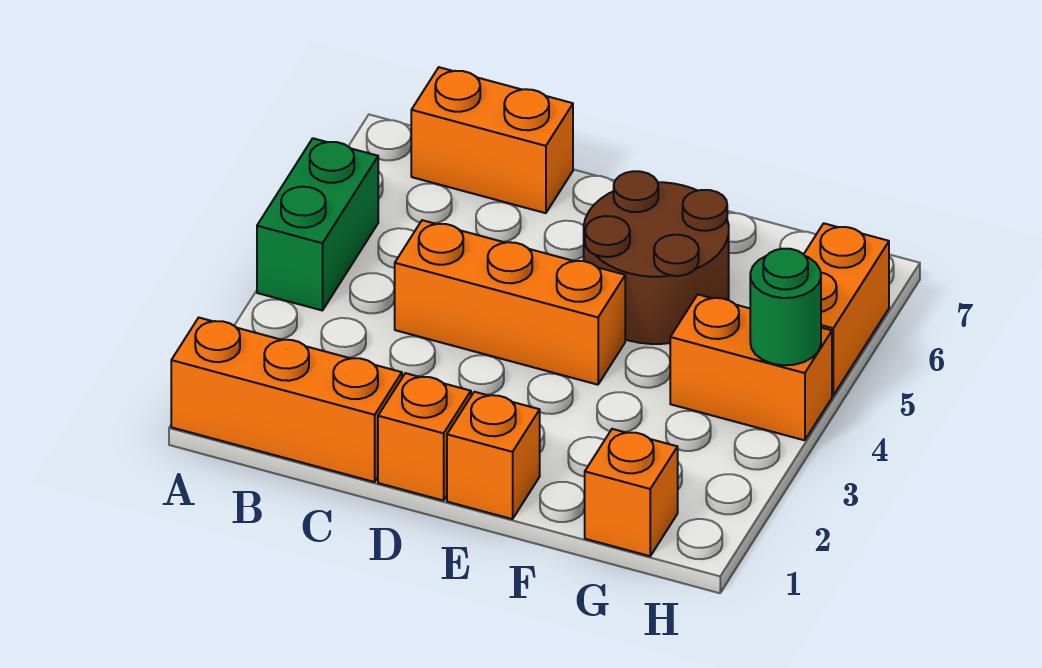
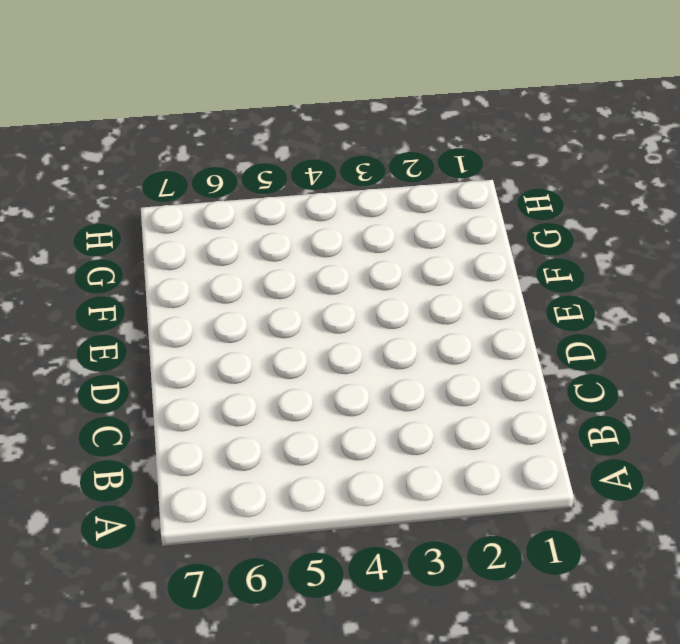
none -> orange brick A1:C1 level 1
none -> green brick A4:A5 level 1

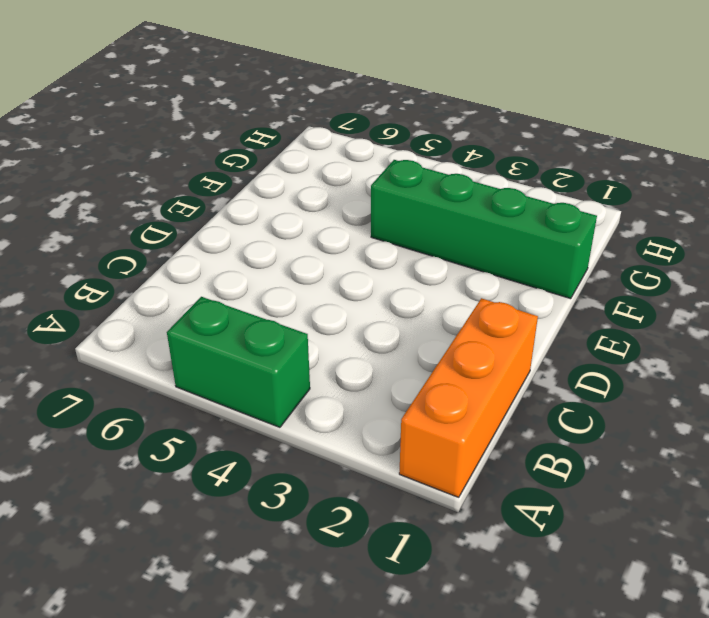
green brick F1:F4 level 1 -> none
none -> orange brick B7:C7 level 1
none -> orange brick C4:E4 level 1

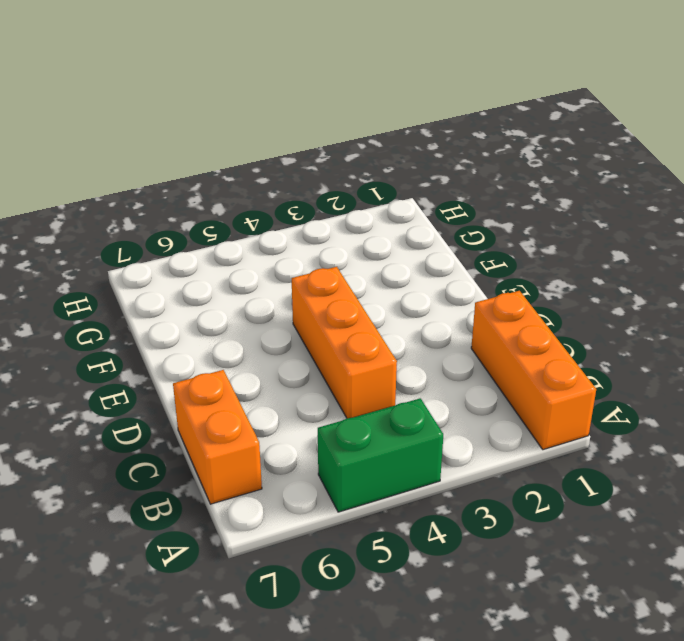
none -> orange brick D1 level 1
none -> orange brick E1 level 1

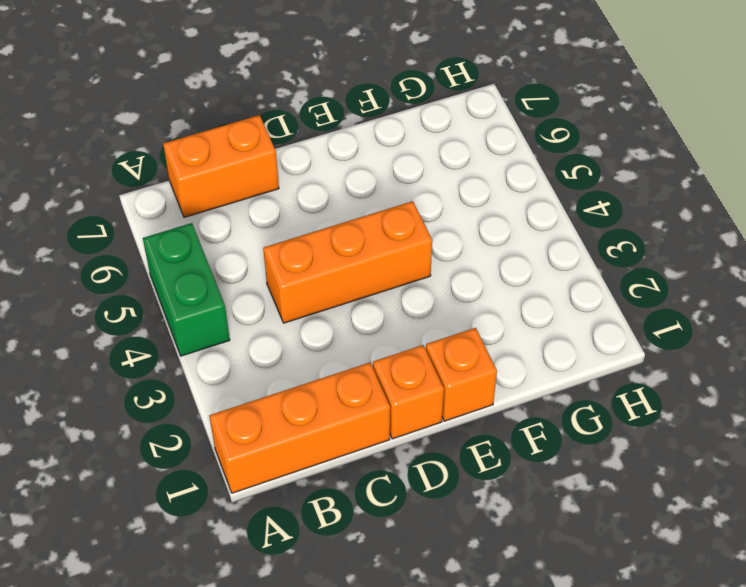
none -> brown round brick E5:F6 level 1
none -> orange brick G1 level 1

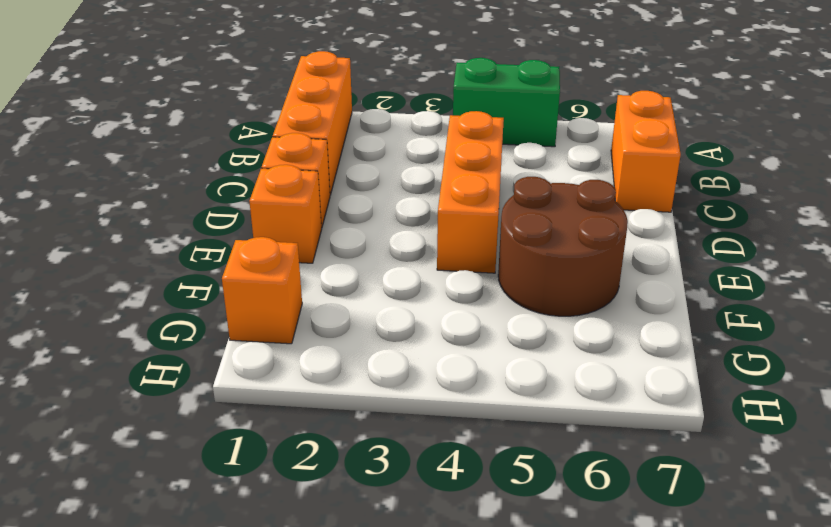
none -> orange brick G4:H4 level 1
none -> orange brick H5:H6 level 1

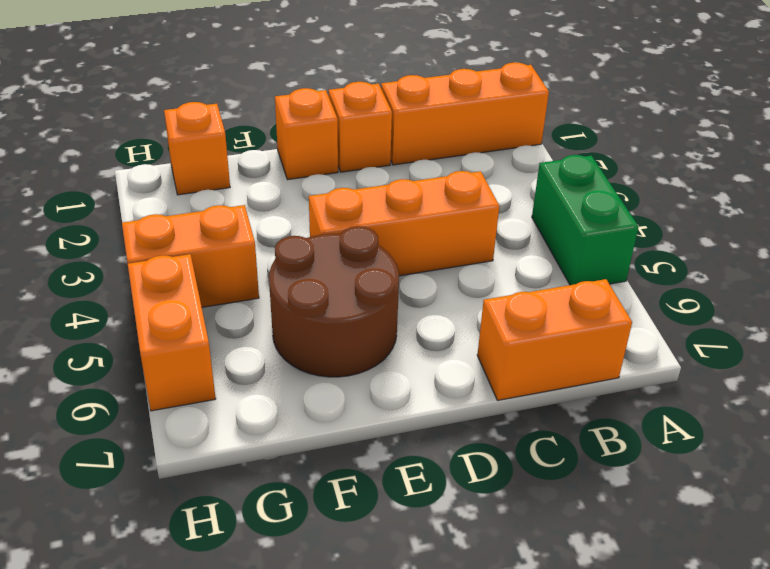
none -> green round brick H4 level 2

